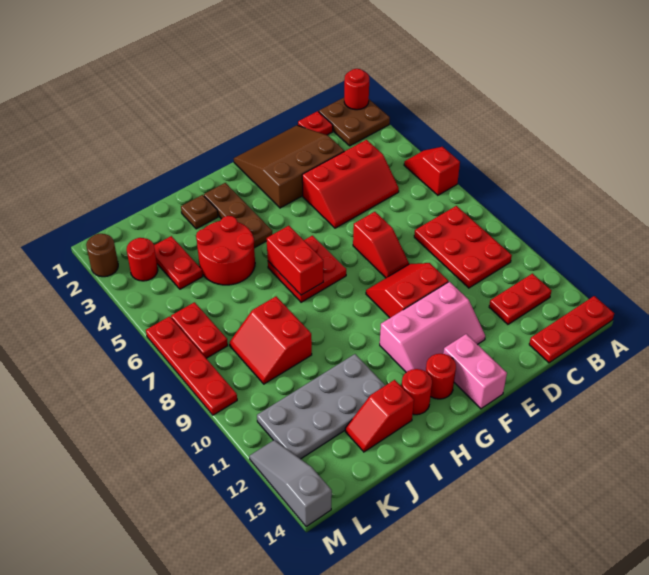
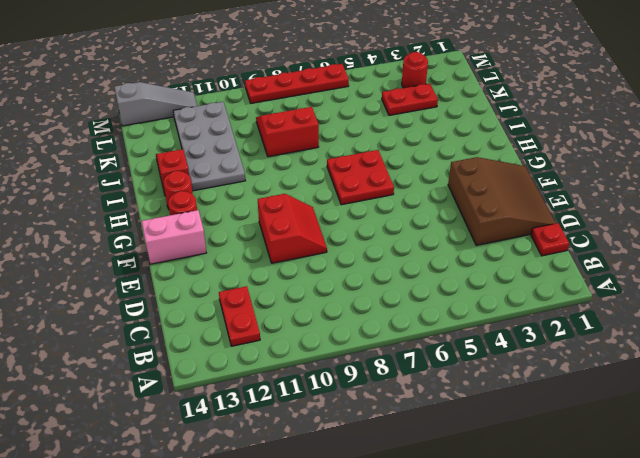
none -> brown plate A1:B2 level 1
none -> red slope A5:A6 level 1 top 6
none -> red plate A14:C14 level 1

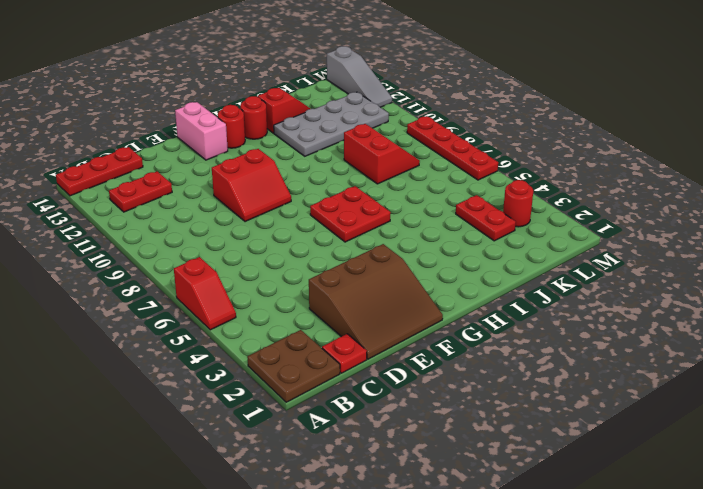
none -> red plate B8:C10 level 1
none -> red slope C4:E5 level 1 top 4
none -> red slope E7:E8 level 1 top 7

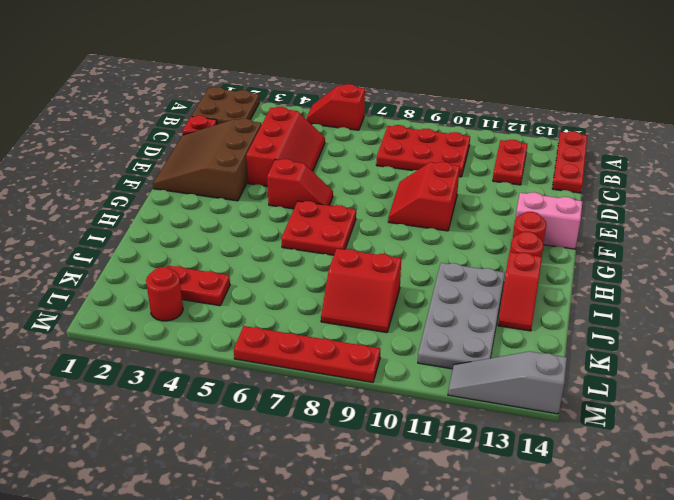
red slope F5:F6 level 1 top 5 -> red slope E7:E8 level 1 top 7
none -> pink slope E11:G12 level 1 top 11
none -> brown plate H2:H4 level 1
none -> brown plate I2 level 1

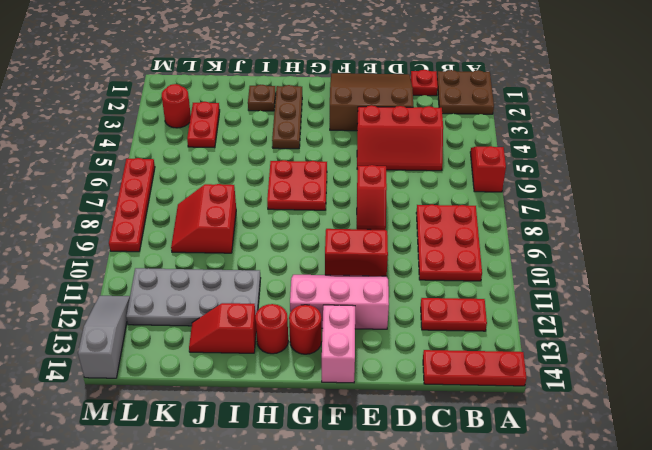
pink slope E11:G12 level 1 top 12 -> pink slope E11:G12 level 1 top 11
none -> red round brick I4:J5 level 1
none -> red plate L6:L7 level 1
none -> brown round brick M2 level 1

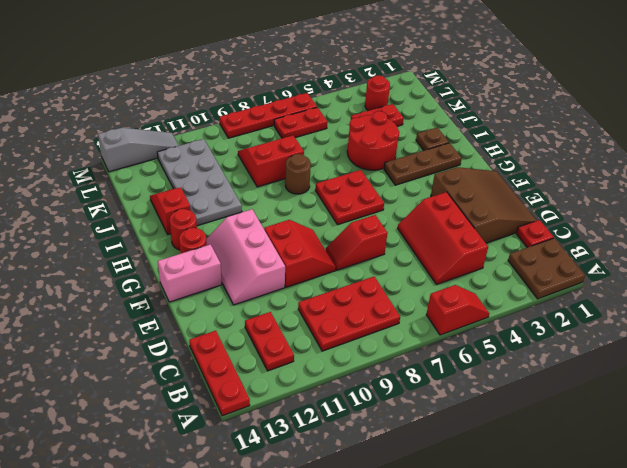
brown round brick I8 level 1 -> brown round brick M2 level 1
none -> red round brick A1 level 2
none -> red brick H6:H7 level 2

